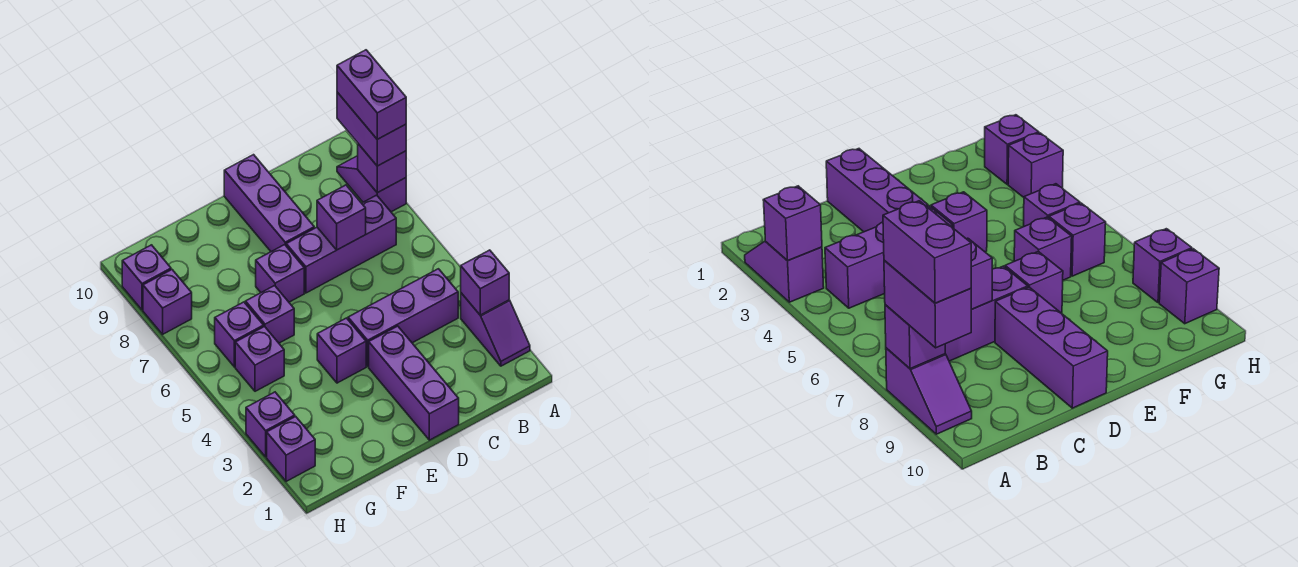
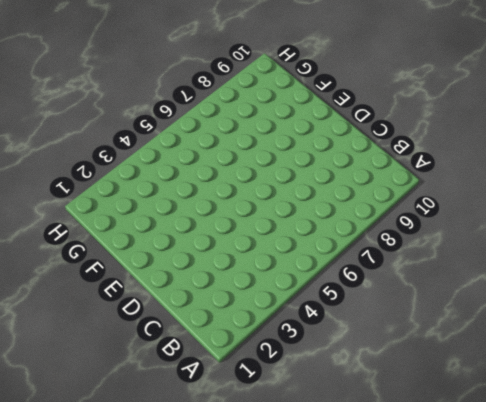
none -> purple slope A2:A3 level 1 top 3
none -> purple slope A8:A9 level 1 top 8
none -> purple brick B4:D4 level 1

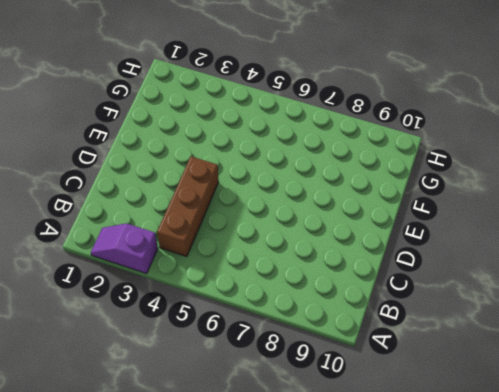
brown brick B4:D4 level 1 -> purple brick B4:D4 level 1
none -> purple slope A8:A9 level 1 top 8
none -> purple brick B7:D7 level 1
none -> purple brick D1:D3 level 1

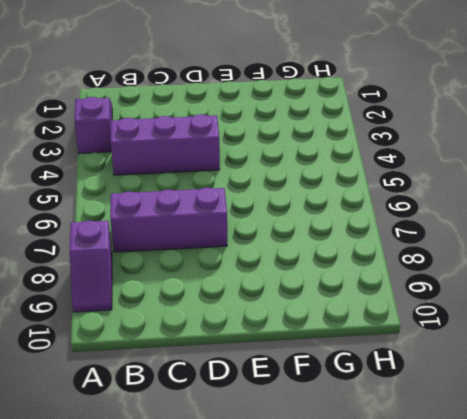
none -> purple brick D1:D3 level 1
none -> purple brick D8:D10 level 1
none -> purple brick E4 level 1

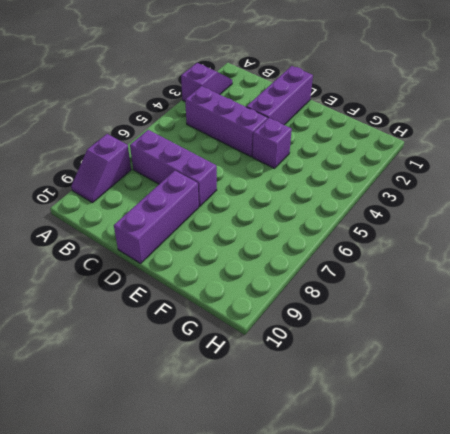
none -> purple brick E7 level 1
none -> purple brick F6 level 1
none -> purple brick G5 level 1

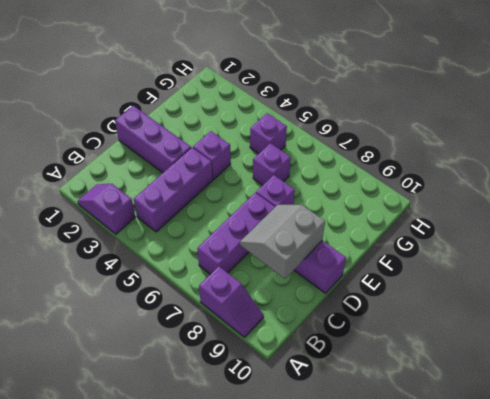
grey slope C8:D9 level 2 top 9 -> none
none -> purple brick G6 level 1
none -> purple brick H2 level 1
none -> purple brick H3 level 1

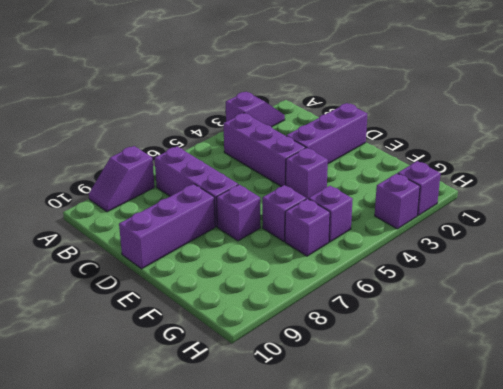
none -> purple brick H8 level 1
none -> purple brick H9 level 1
none -> purple brick A3 level 2

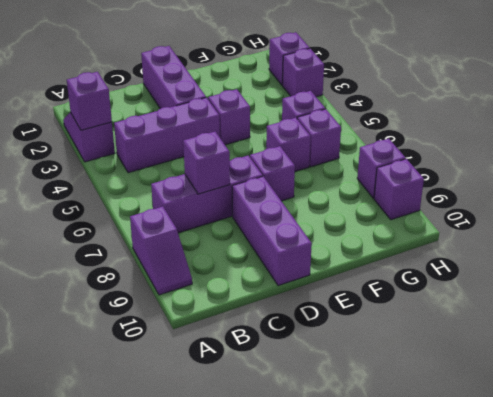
none -> purple brick A8 level 2
none -> purple brick A8:A9 level 3
none -> purple brick A8:A9 level 4

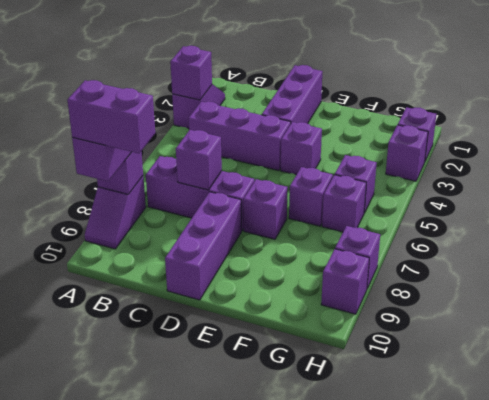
purple brick A9:B9 level 4 -> purple brick A8:A9 level 4

